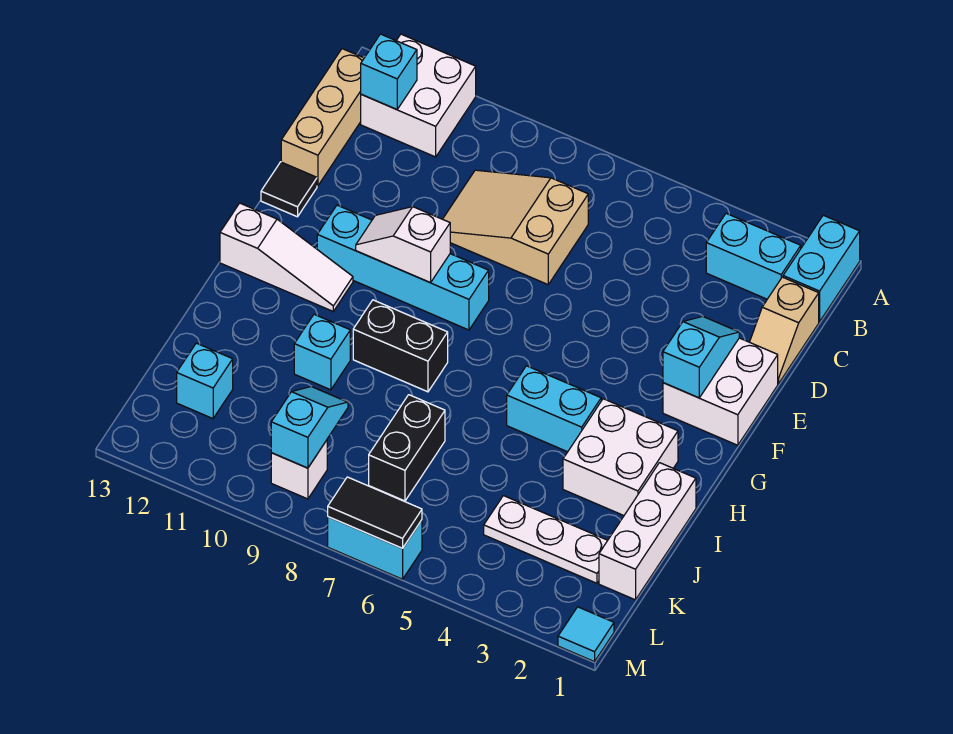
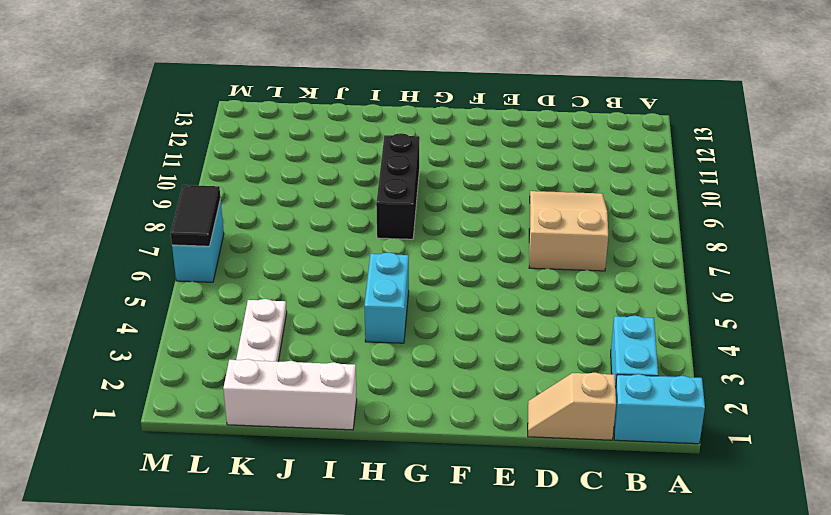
black brick H8:H10 level 1 -> black brick H8:H9 level 1
none -> white brick A11:B12 level 1
none -> tan brick B13:D13 level 1
none -> white brick E1:F2 level 1

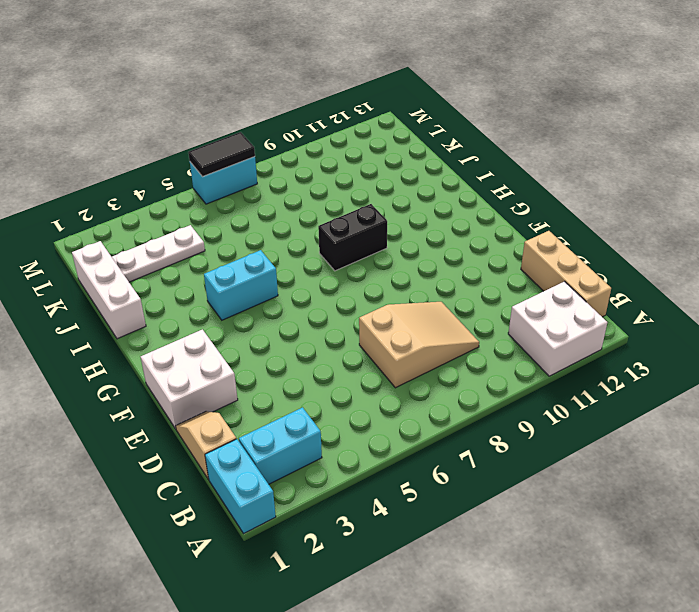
none -> black tile E13 level 1
none -> cyan brick F8:F11 level 1
none -> white slope G11:G13 level 1 top 13

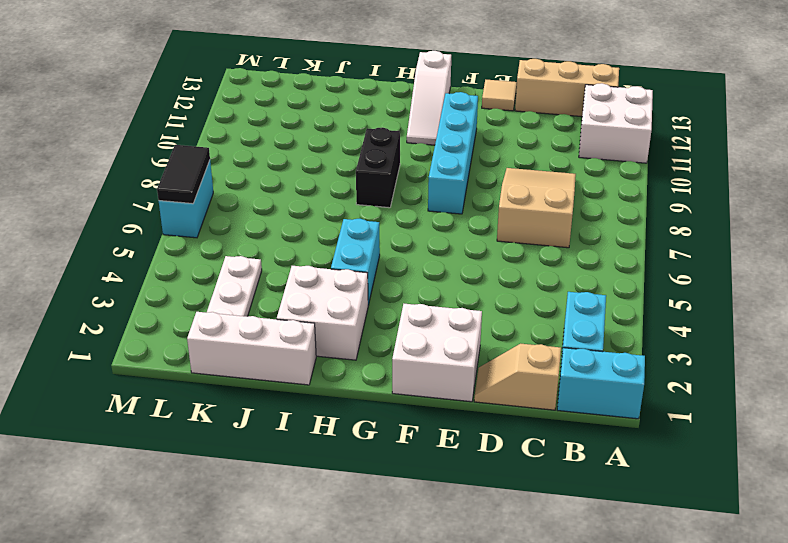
tan tile E13 level 1 -> black tile E13 level 1
none -> cyan brick I10 level 1
none -> black brick J7:K7 level 1
none -> cyan brick K12 level 1

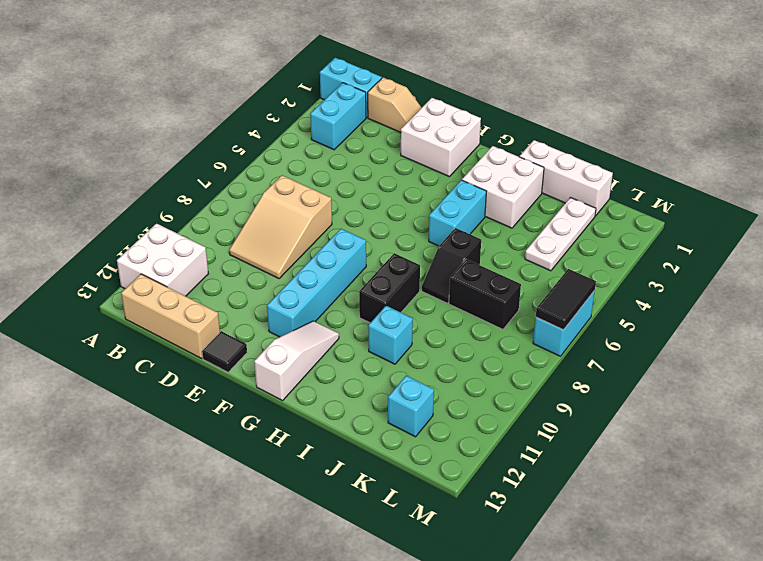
black slope I6:I7 level 1 top 6 -> none
none -> white brick L9 level 1
none -> cyan tile M1 level 1
none -> cyan brick B12 level 2

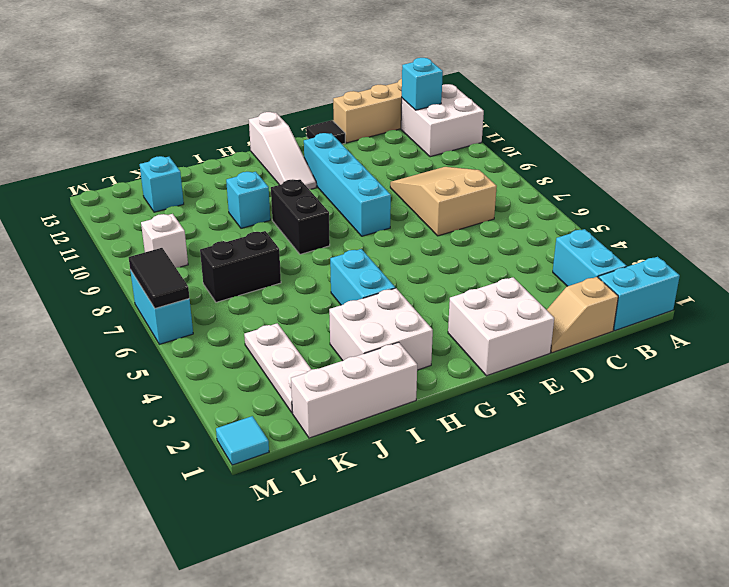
none -> cyan slope E2:F2 level 2 top F
none -> white slope F9:F10 level 2 top 9
none -> cyan slope K9:L9 level 2 top L

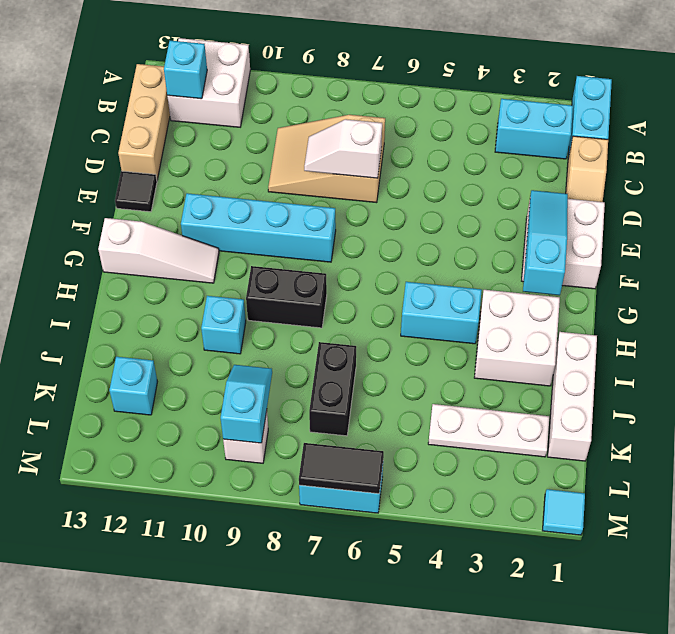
white slope D7:D8 level 2 top 7 -> white slope F9:F10 level 2 top 9
cyan slope E2:G2 level 2 top G -> cyan slope E2:F2 level 2 top F

